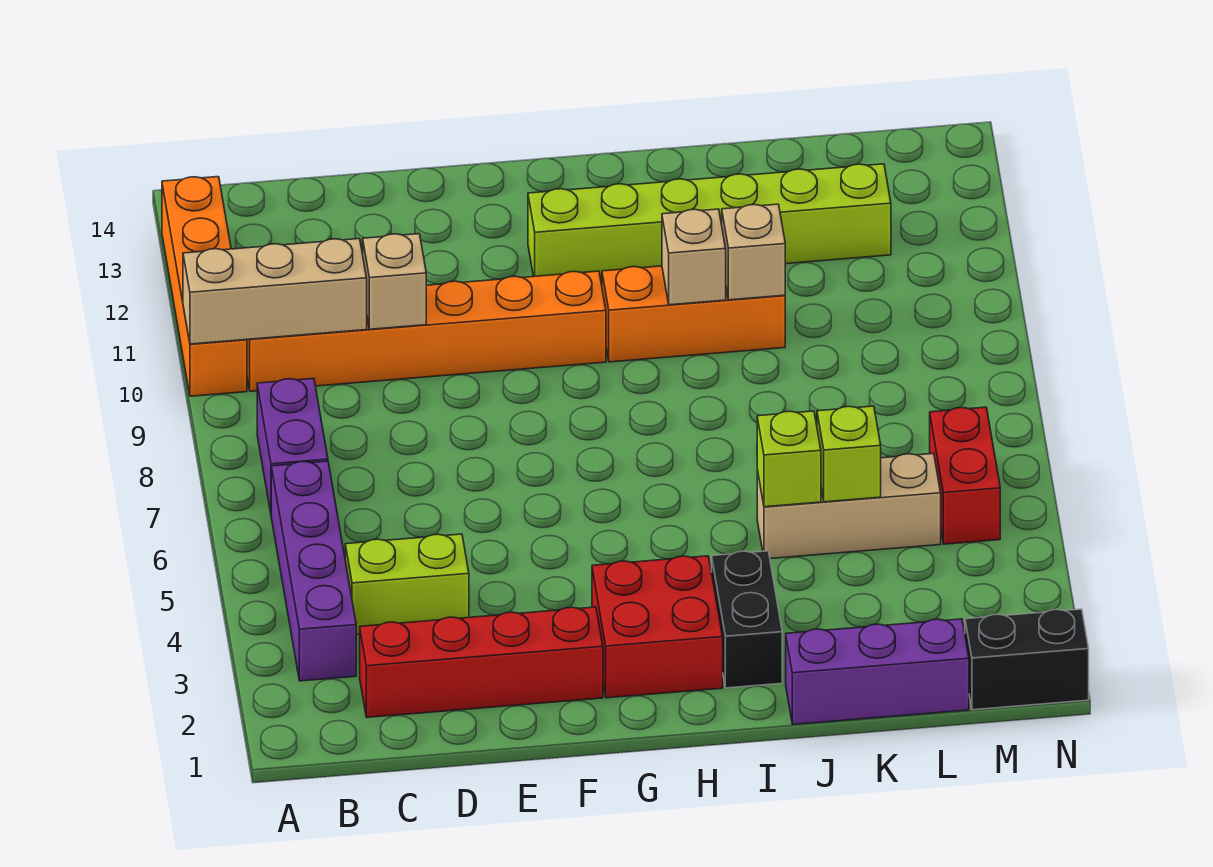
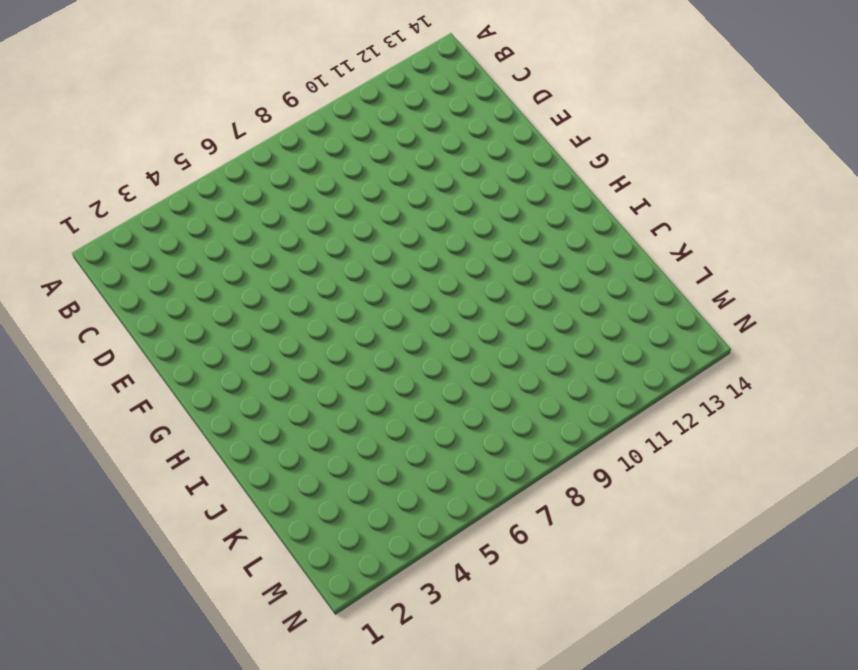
none -> orange brick A10:A13 level 1
none -> purple brick B3:B6 level 1
none -> purple brick B7:B8 level 1

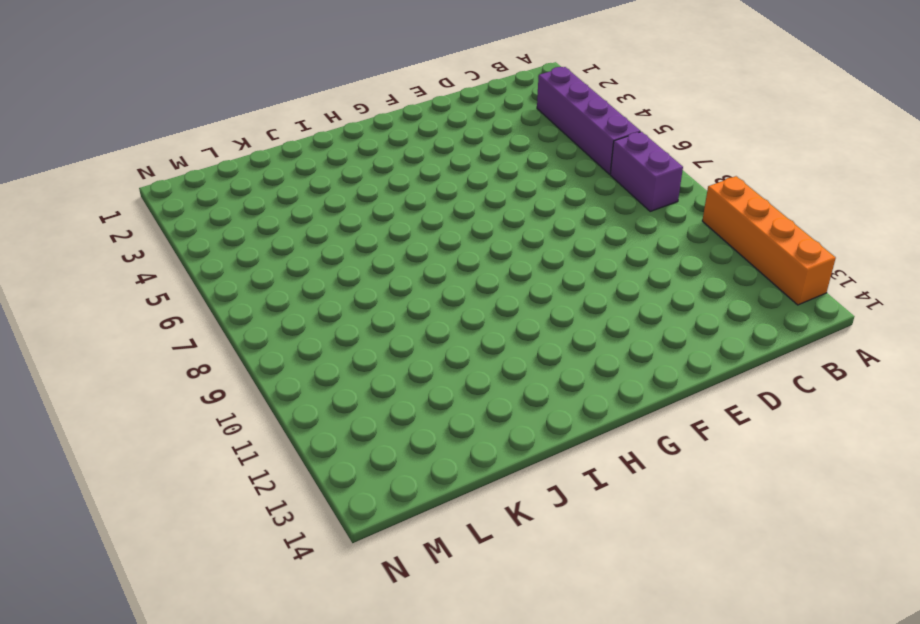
none -> orange brick B10:G10 level 1
none -> red brick C2:F2 level 1
none -> lime brick C4:D4 level 1

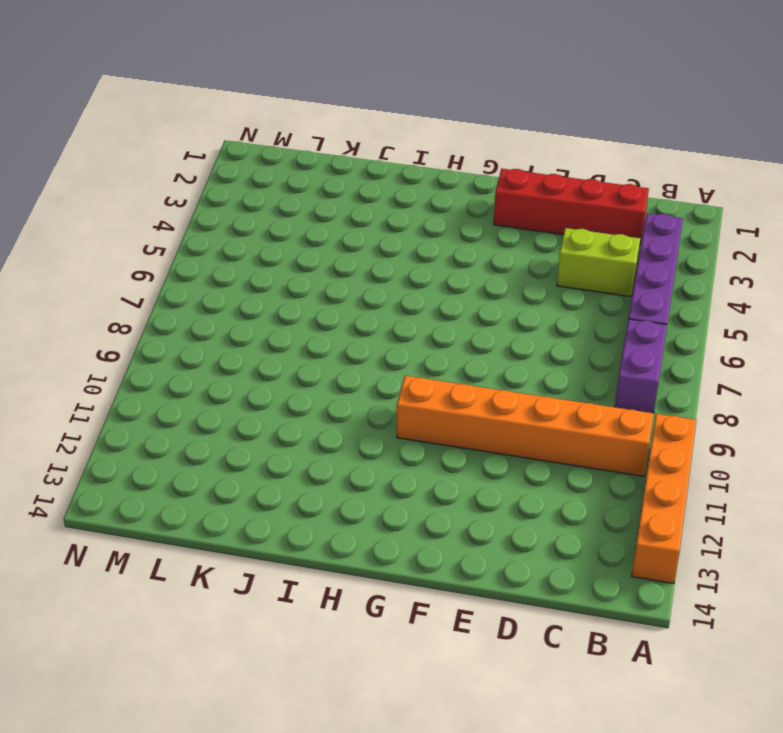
none -> red brick G2:H3 level 1
none -> lime brick G12:L12 level 1
none -> orange brick H10:J10 level 1

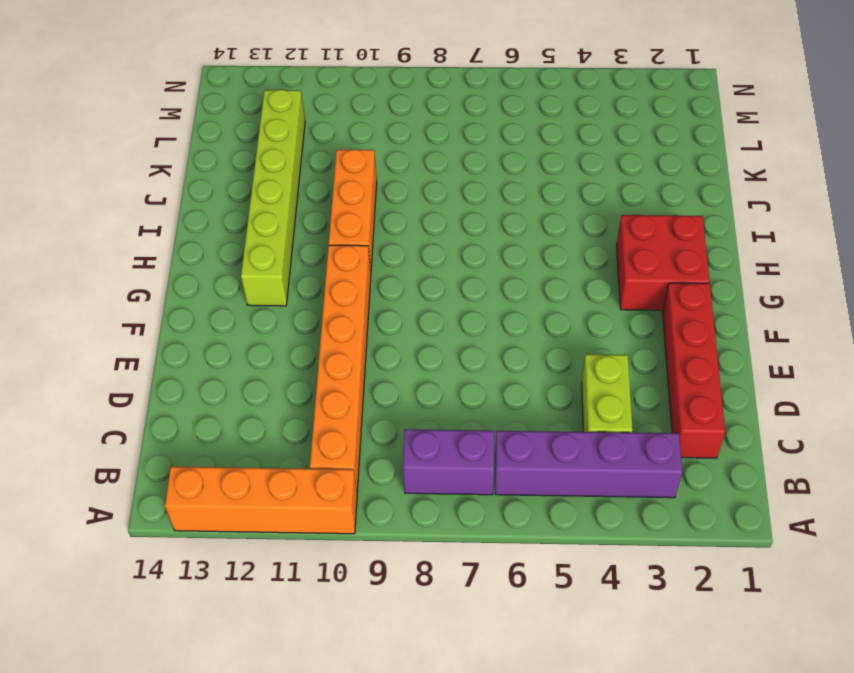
none -> black brick I2:I3 level 1
none -> purple brick J1:L1 level 1
none -> tan brick J5:L5 level 1

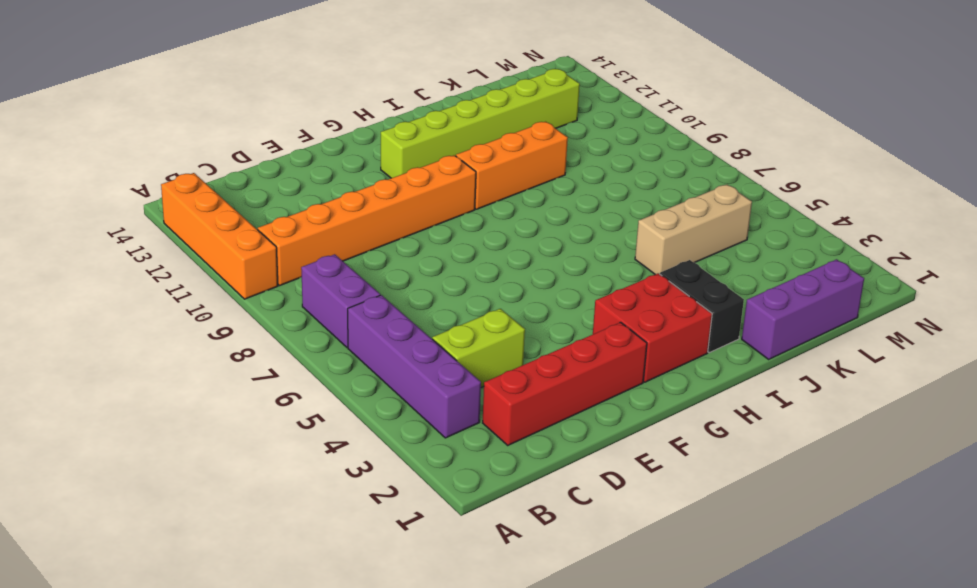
none -> black brick M1:N1 level 1
none -> red brick M5:M6 level 1
none -> tan brick A10:C10 level 2

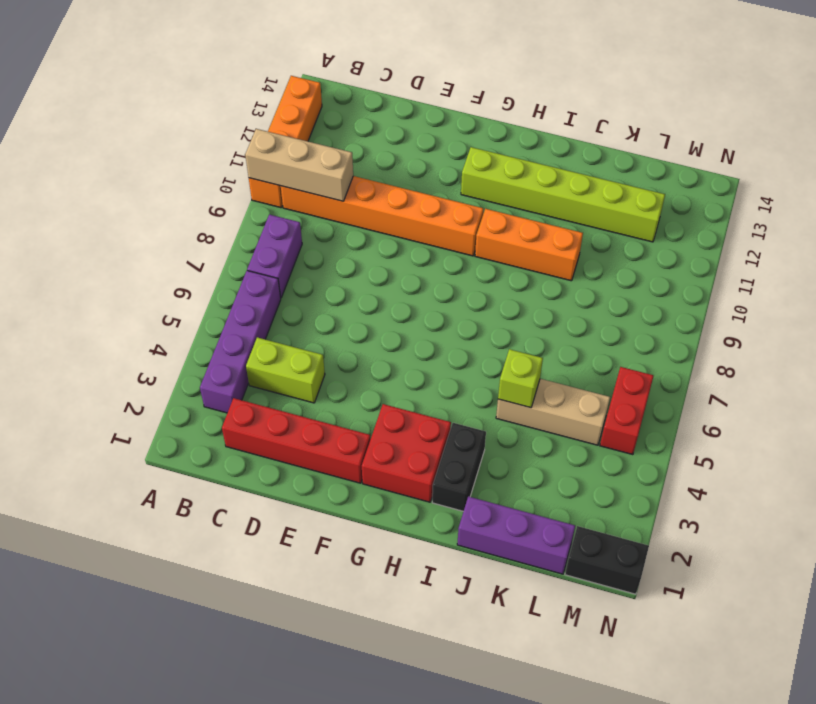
none -> tan brick D10 level 2
none -> tan brick I10 level 2
none -> tan brick J10 level 2

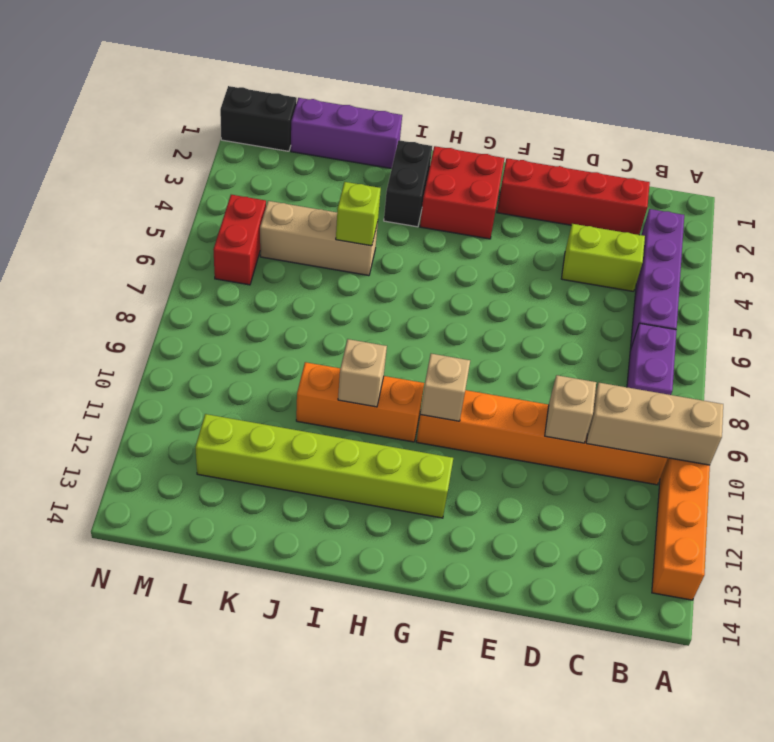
tan brick G10 level 2 -> tan brick J10 level 2
none -> lime brick K5 level 2

